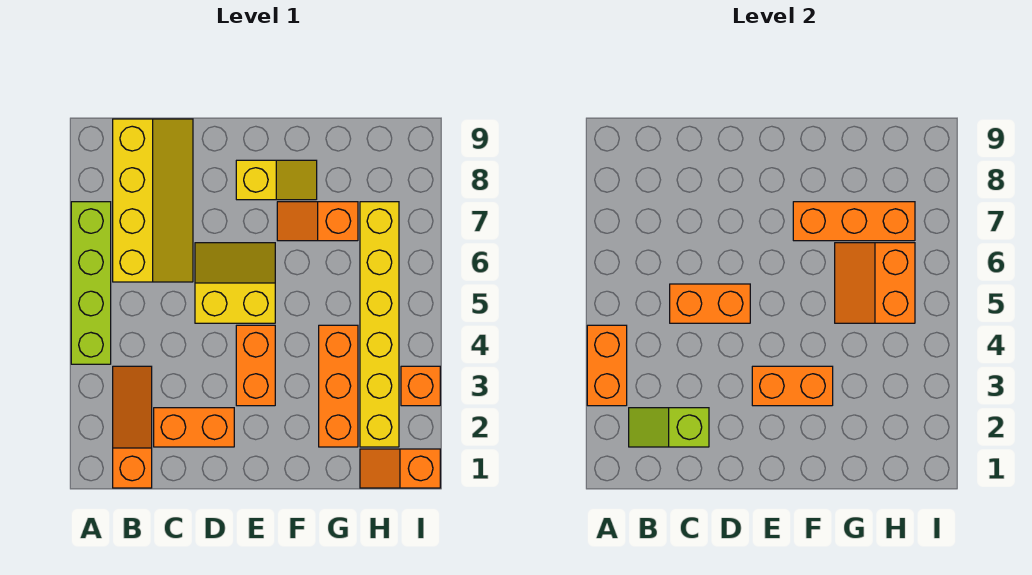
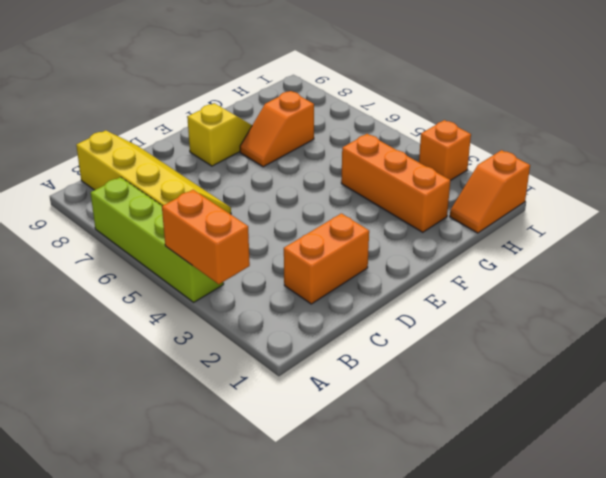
none -> orange slope B1:B3 level 1 top 1
none -> yellow slope D5:E6 level 1 top 5
none -> orange brick E3:E4 level 1

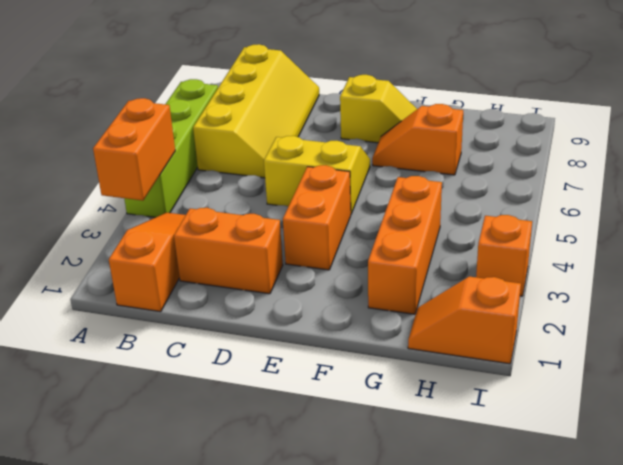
none -> yellow brick H2:H7 level 1
none -> lime slope B2:C2 level 2 top C
none -> orange brick C5:D5 level 2

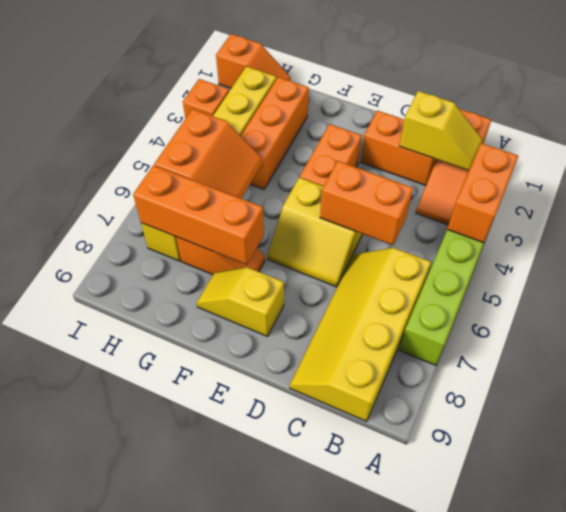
yellow slope B2:C2 level 2 top C -> lime slope B2:C2 level 2 top C
none -> orange brick E3:F3 level 2

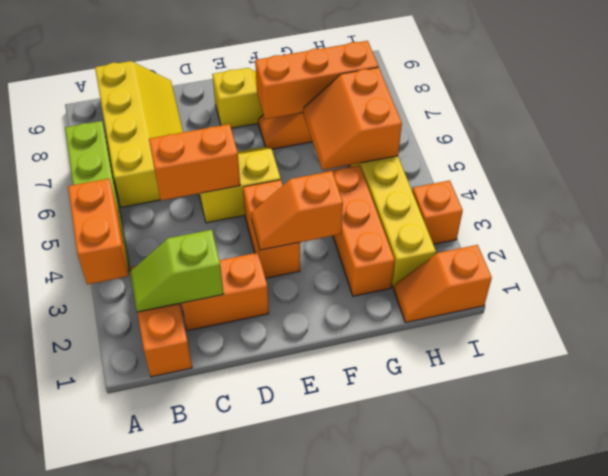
orange slope E3:F3 level 2 top F -> orange brick E3:F3 level 2

